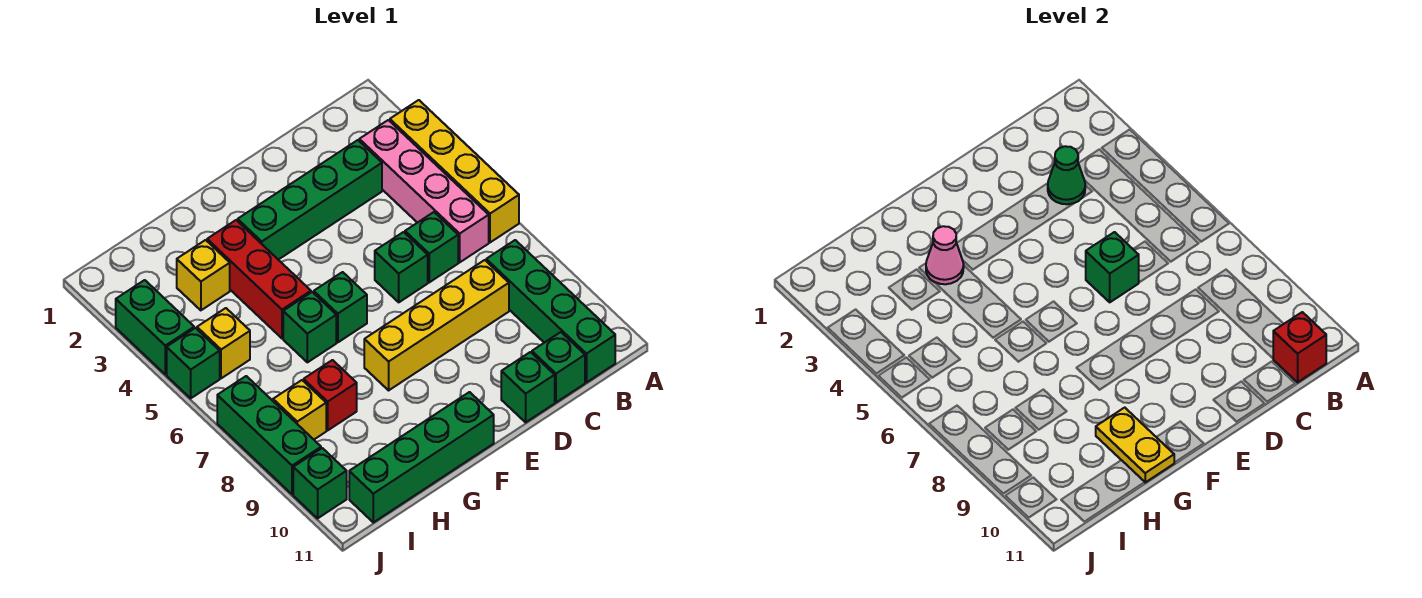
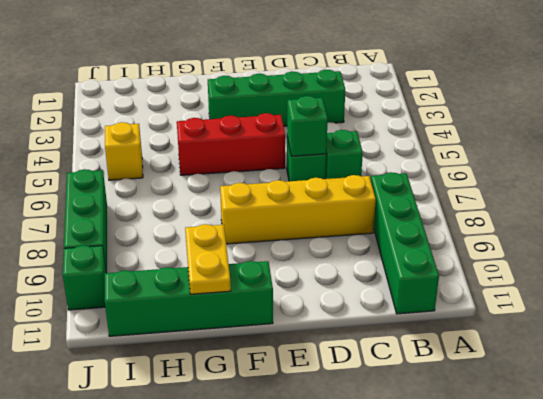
red brick E5:G5 level 1 -> red brick G3:G5 level 1
none -> yellow brick A3:A6 level 1
none -> pink brick B3:B6 level 1
none -> green brick C11 level 1

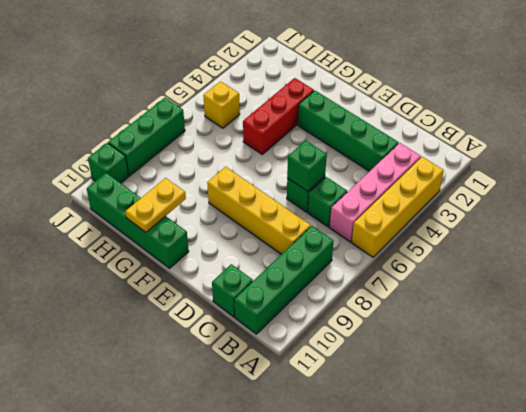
none -> green brick D11 level 1
none -> green brick F6 level 1
none -> green brick G6 level 1

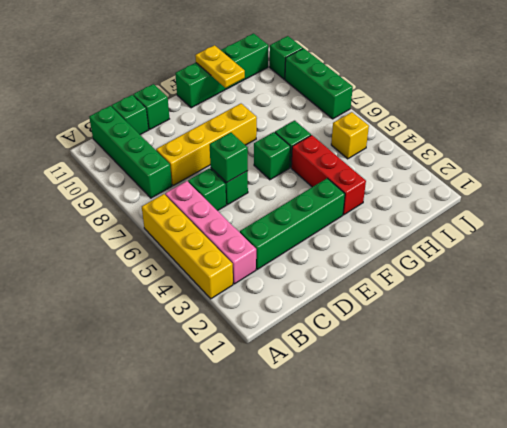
none -> yellow brick H3 level 1
none -> red brick H8 level 1
none -> yellow brick I8 level 1

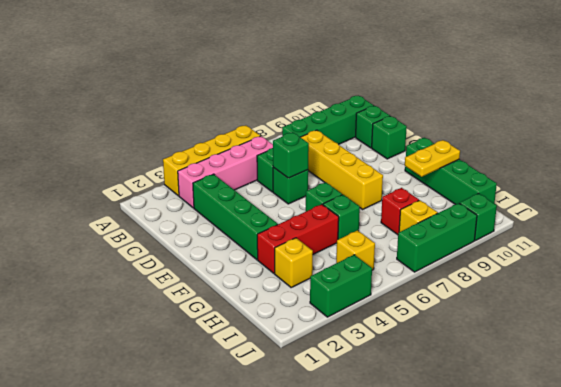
none -> green brick J5 level 1
none -> red brick B11 level 2
none -> green cone C3 level 2

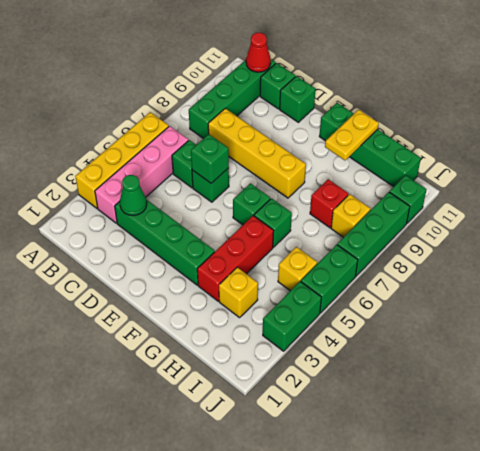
red cone B11 level 2 -> red brick B11 level 2
green brick J5:J6 level 1 -> green brick J5 level 1
none -> pink cone G3 level 2

